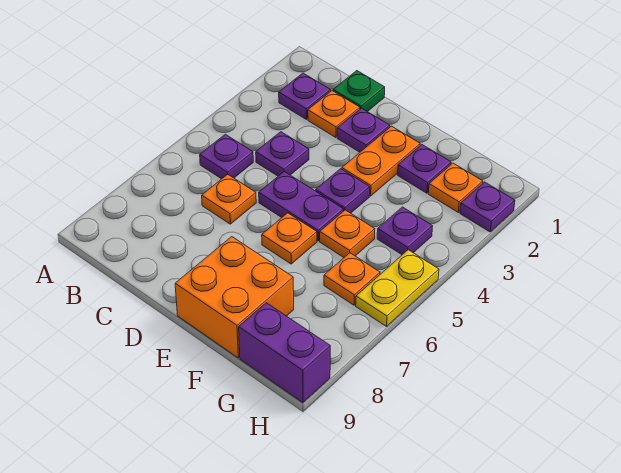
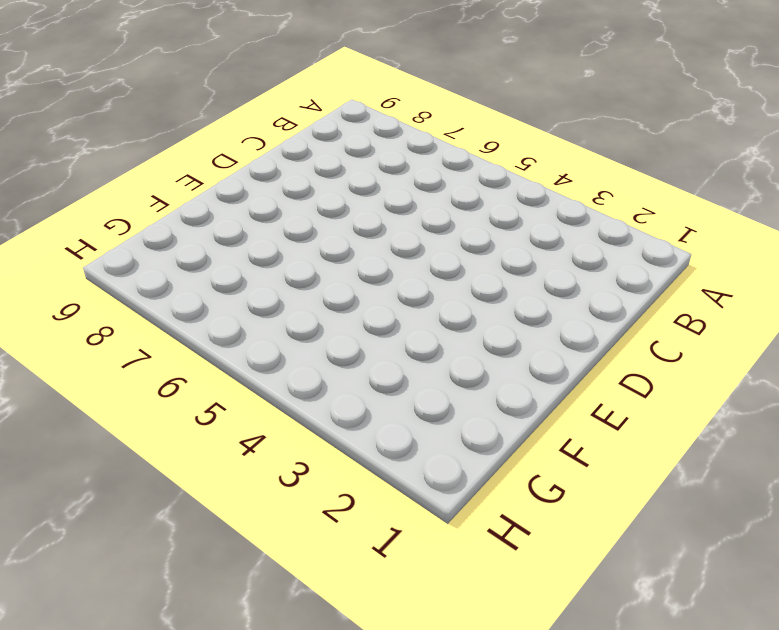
none -> purple plate B2 level 1
none -> purple plate B5 level 1
none -> green plate C1 level 1

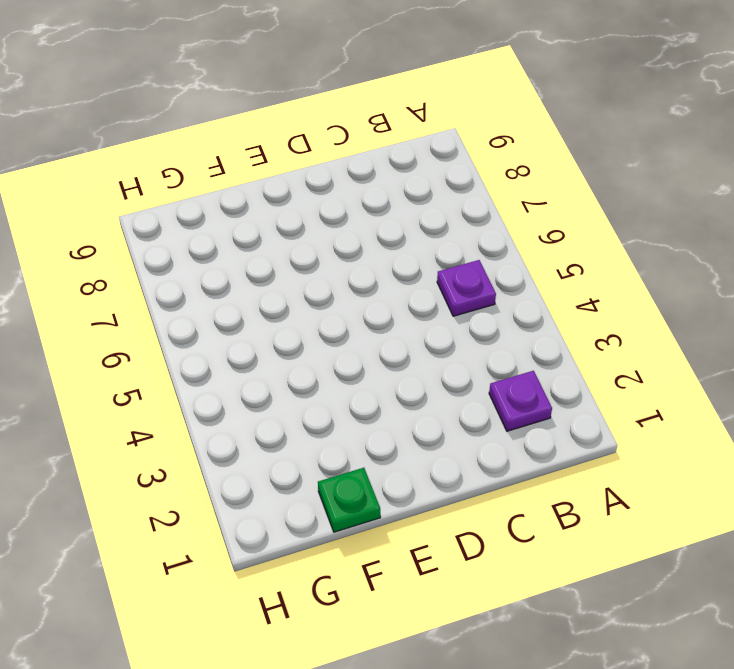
green plate F1 level 1 -> green plate C1 level 1
none -> orange plate C2 level 1
none -> purple plate C4 level 1
none -> orange plate C6 level 1

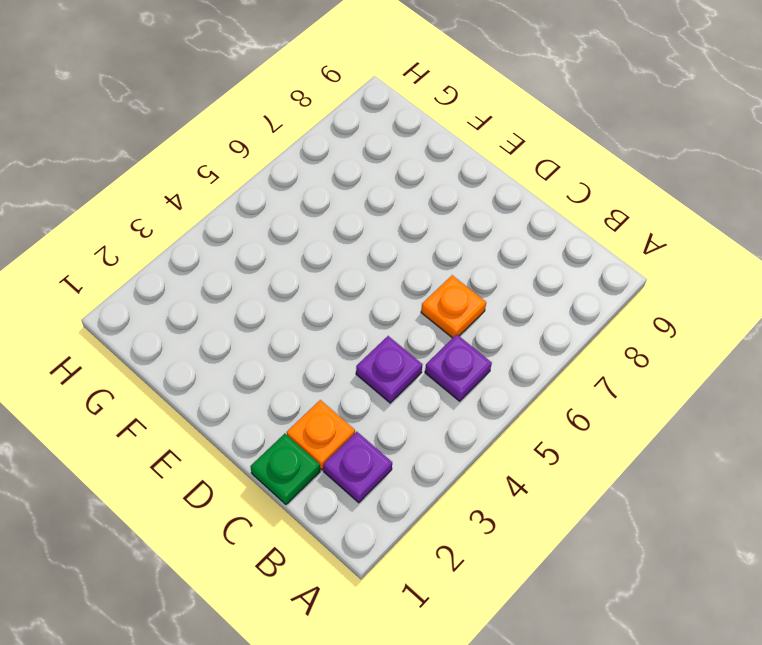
none -> purple plate D2 level 1
none -> purple plate D5:E5 level 1
none -> orange plate E2:E3 level 1

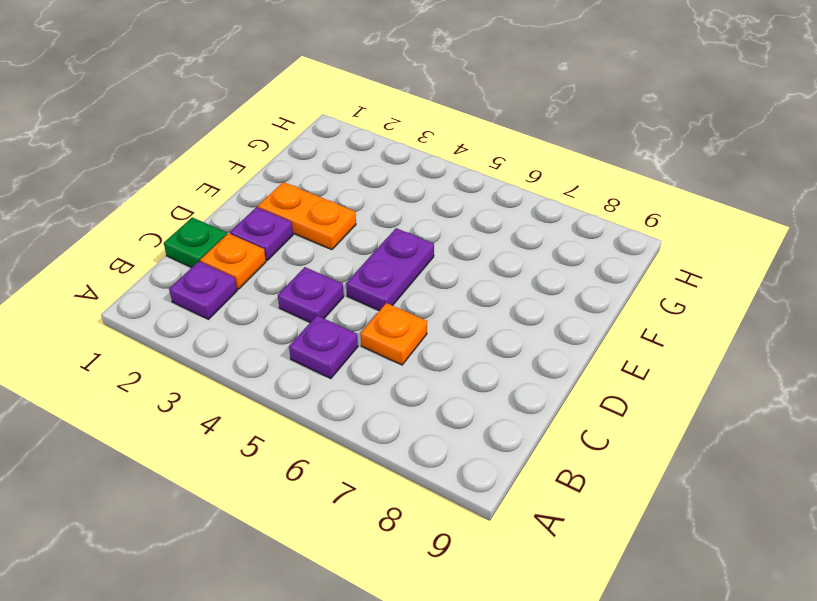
none -> purple plate E4 level 1
none -> orange plate E6 level 1
none -> orange brick E8:F9 level 1

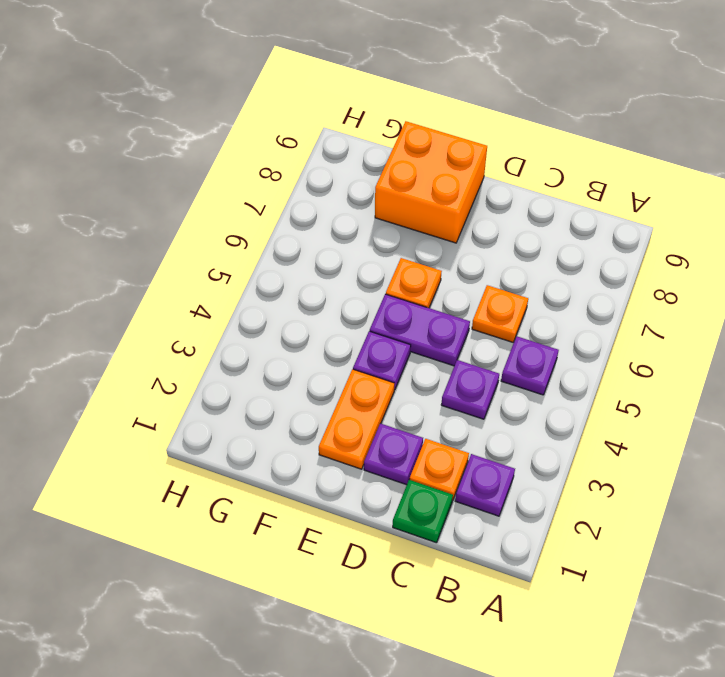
none -> purple plate F2 level 1
none -> orange plate F5 level 1
none -> orange plate G2 level 1

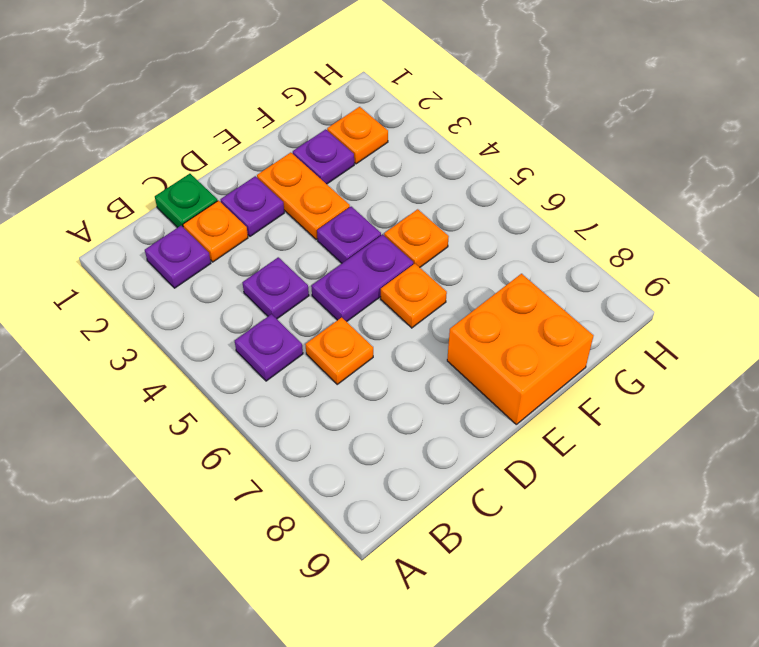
none -> purple plate G4 level 1
none -> orange plate G6 level 1
none -> purple brick G9:H9 level 1

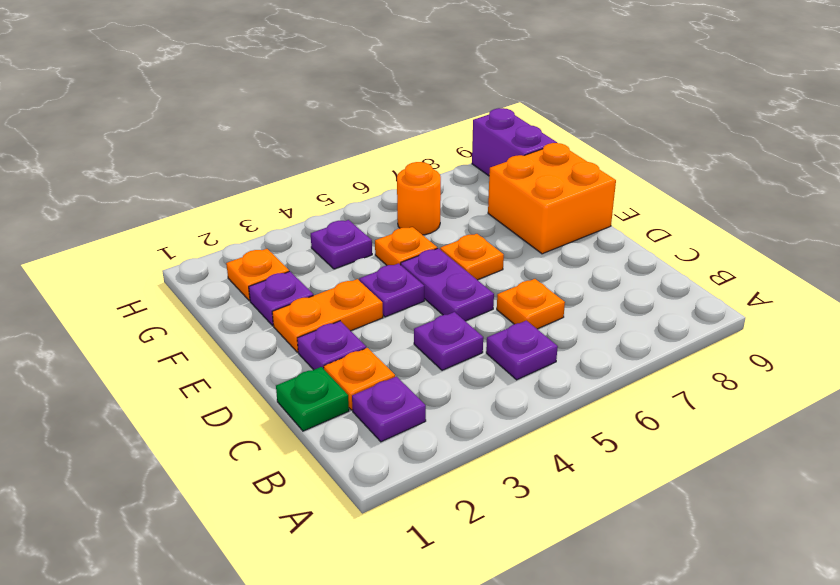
orange round brick G6 level 1 -> orange plate G6 level 1
none -> purple plate H2 level 1
none -> yellow plate H5:H6 level 1

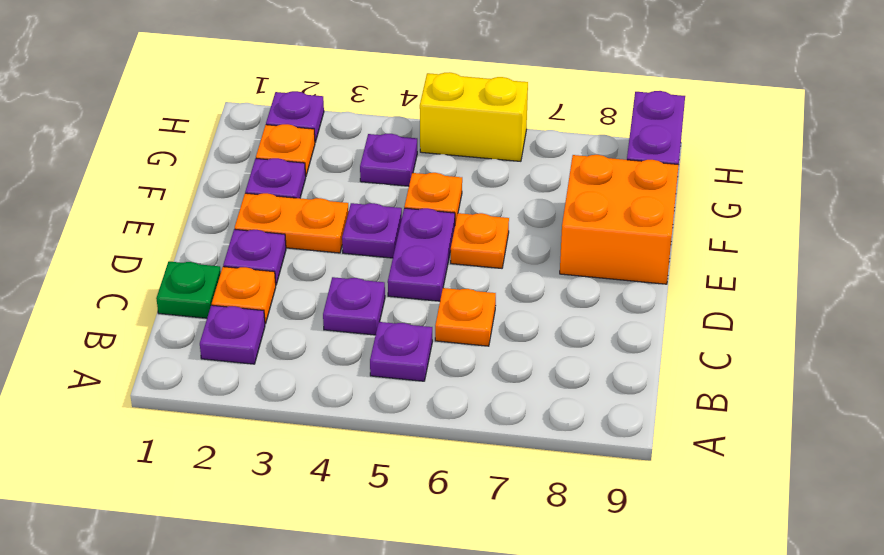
yellow brick H5:H6 level 1 -> yellow plate H5:H6 level 1
none -> orange plate G6 level 1

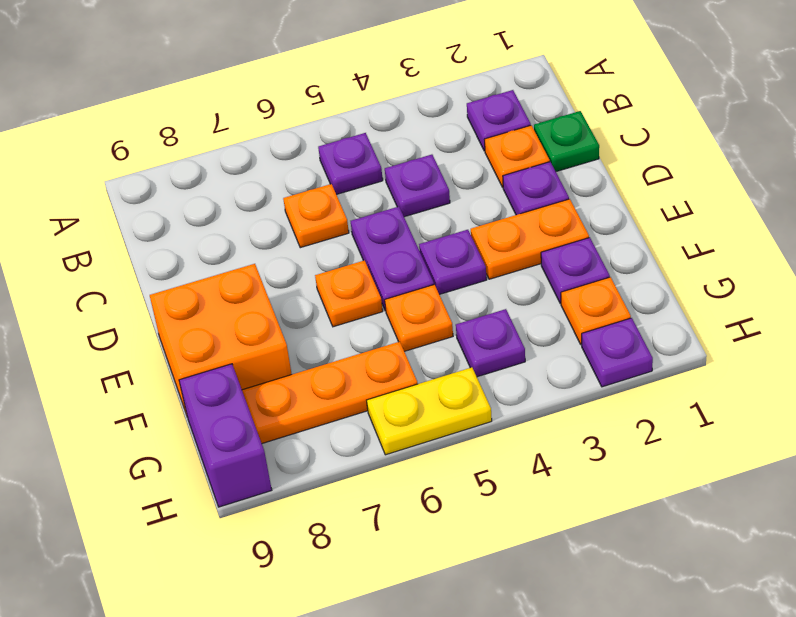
orange plate G6:G8 level 1 -> orange plate G6 level 1

